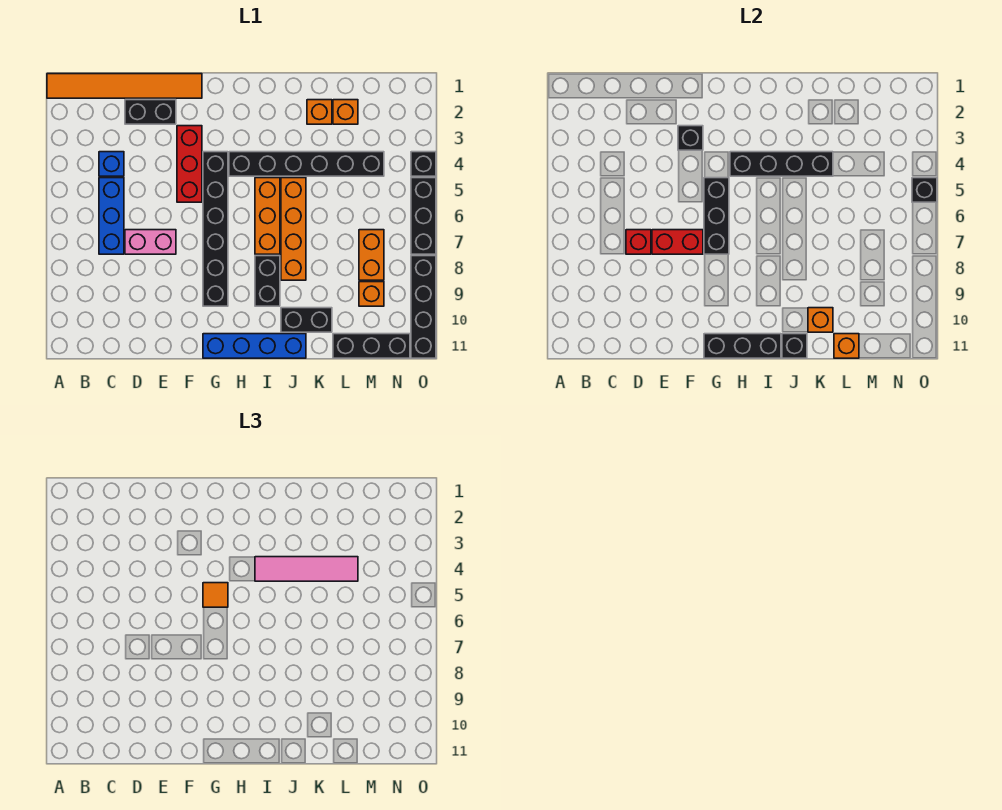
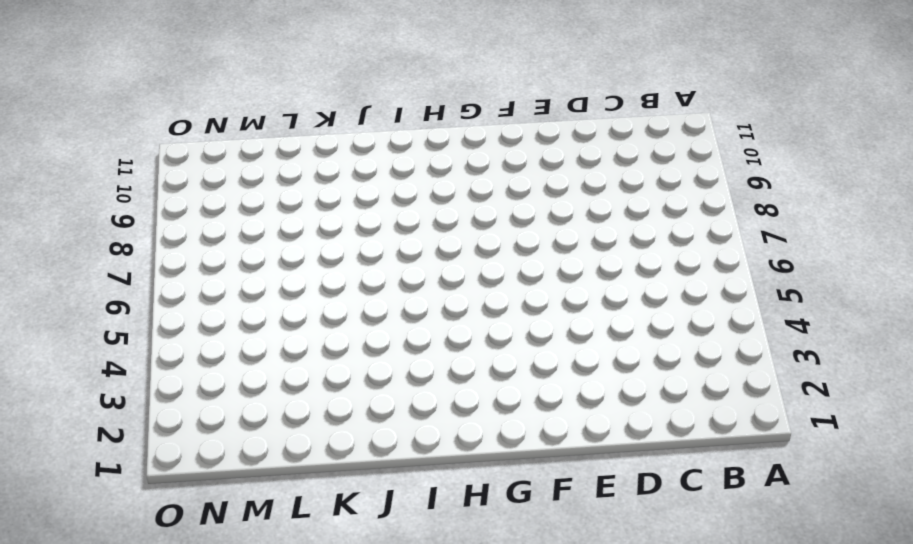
none -> orange tile A1:F1 level 1
none -> blue brick C4 level 1
none -> blue brick C5:C7 level 1
none -> black brick D2:E2 level 1

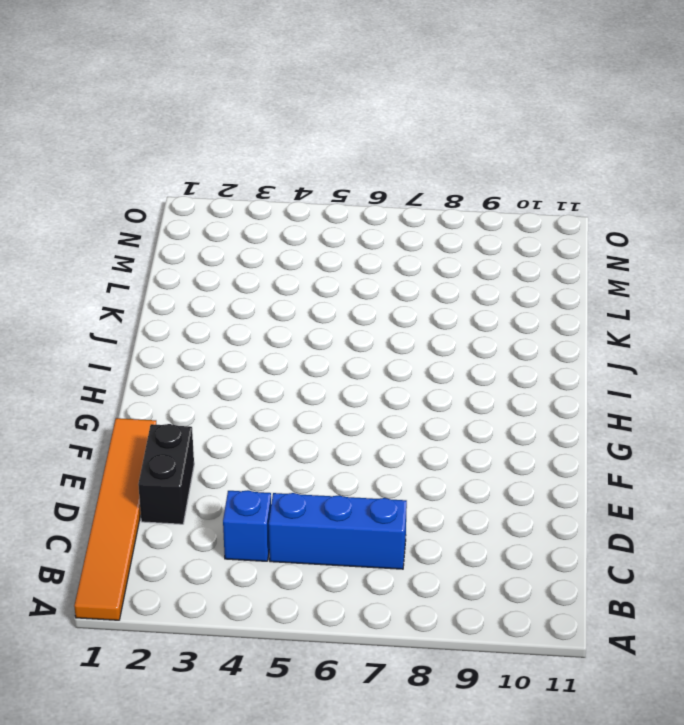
none -> pink brick D7:E7 level 1
none -> red brick F3:F5 level 1
none -> black brick G4:G9 level 1
none -> blue brick G11:J11 level 1

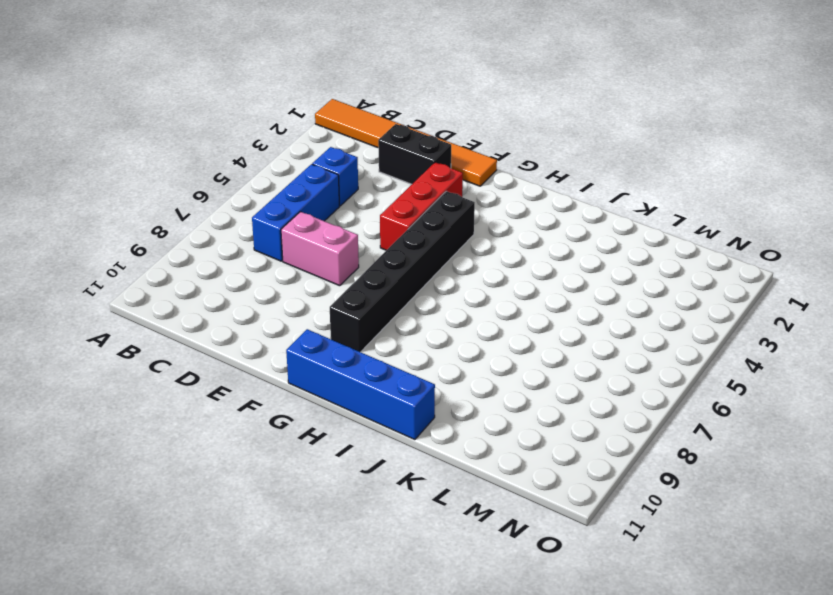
none -> black brick H4:M4 level 1
none -> orange brick I5:I7 level 1
none -> black brick I8:I9 level 1
none -> orange brick J5:J8 level 1

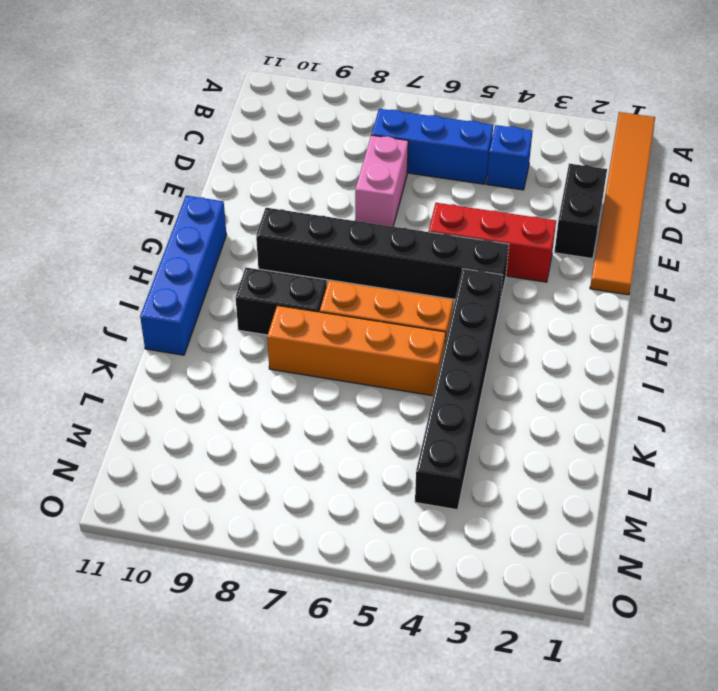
none -> black brick J10:K10 level 1
none -> orange brick K2 level 1
none -> orange brick L2 level 1
none -> black brick L11:N11 level 1

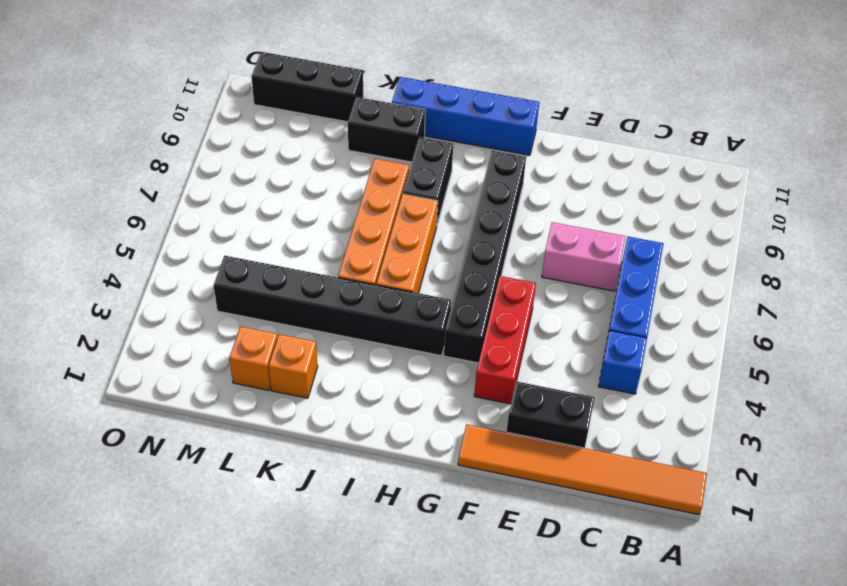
none -> orange brick M7:M8 level 1
none -> orange brick M9 level 1
none -> black brick O4 level 1
none -> black brick O5:O7 level 1

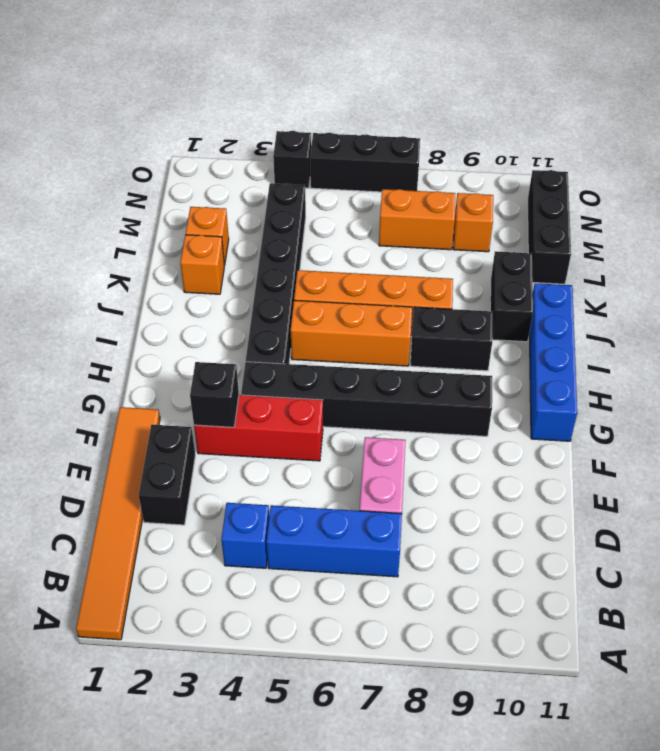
none -> black brick O8:O11 level 1
none -> red brick D7 level 2
none -> red brick E7:F7 level 2
none -> black brick G5:G7 level 2

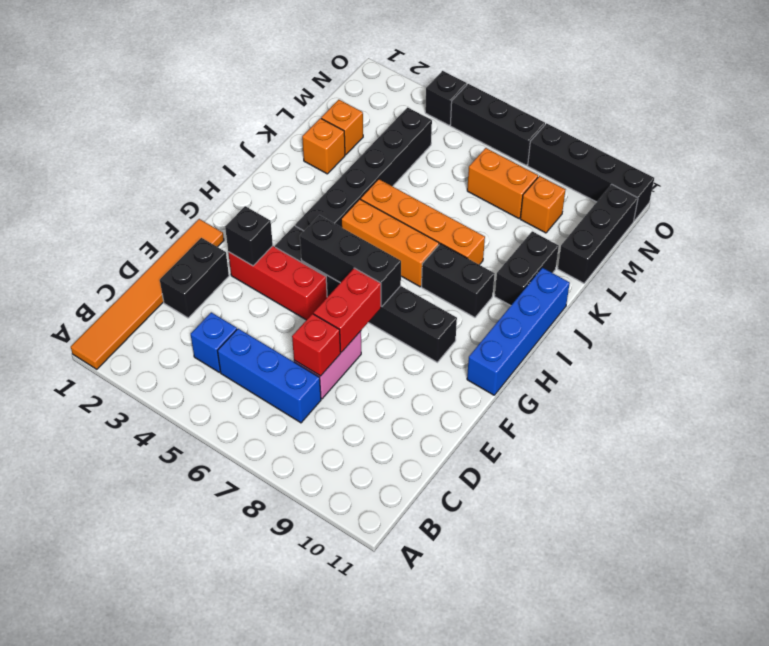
none -> black brick G11:I11 level 2
none -> black brick H4:K4 level 2
none -> black brick J11 level 2
none -> orange brick K10 level 2

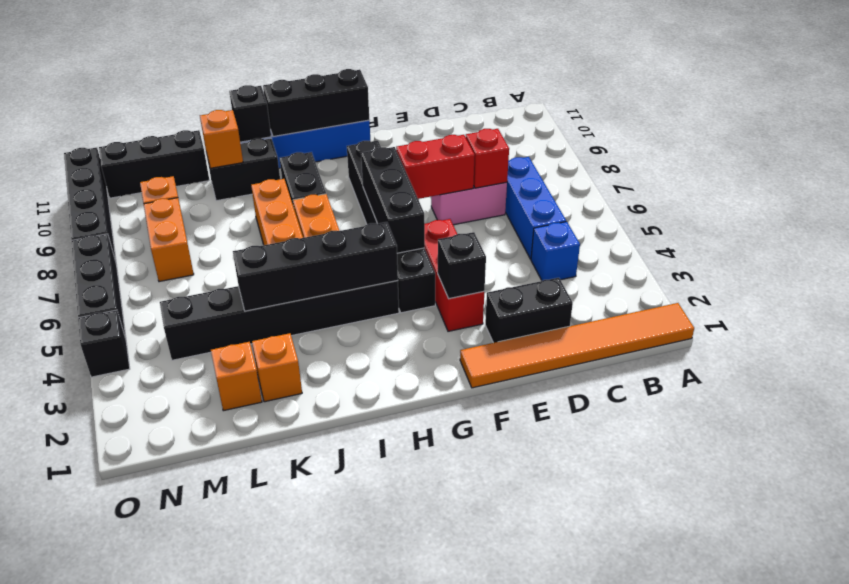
none -> orange brick L11 level 2
none -> black brick O5 level 2
none -> orange tile G5 level 3
none -> pink tile I4:L4 level 3

